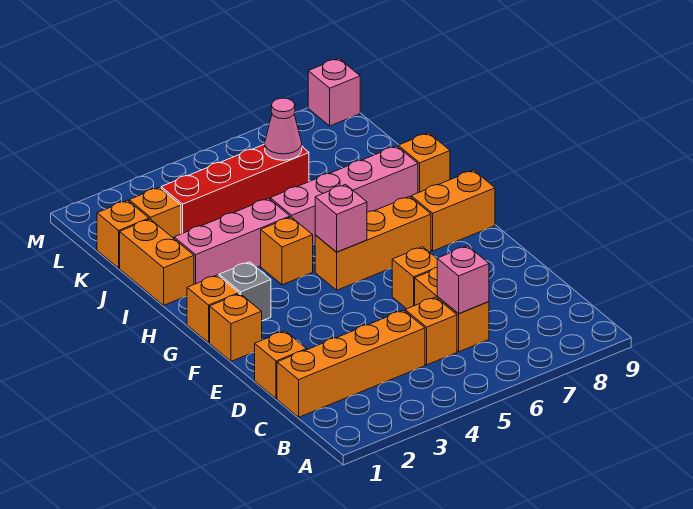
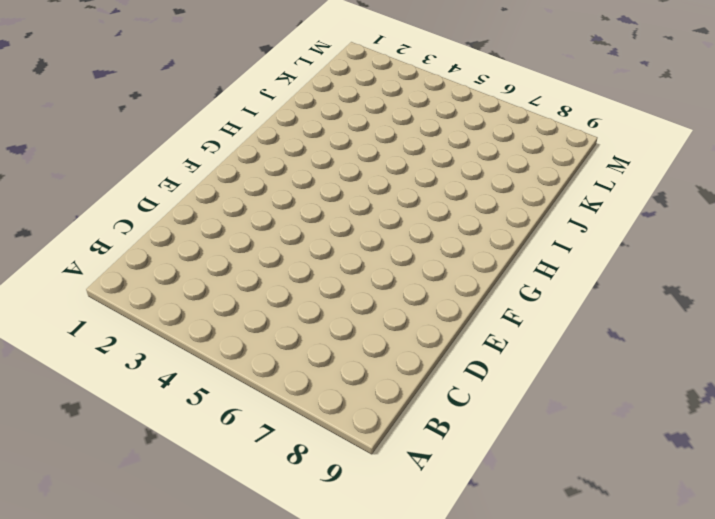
none -> orange brick C1:C4 level 1
none -> orange brick C5 level 1
none -> orange brick C6:D6 level 1

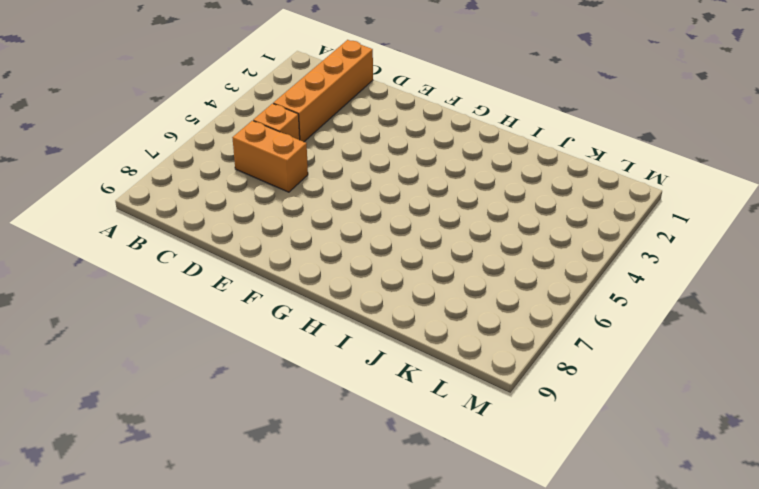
none -> orange brick D1 level 1
none -> orange brick E6 level 1
none -> orange brick F1 level 1

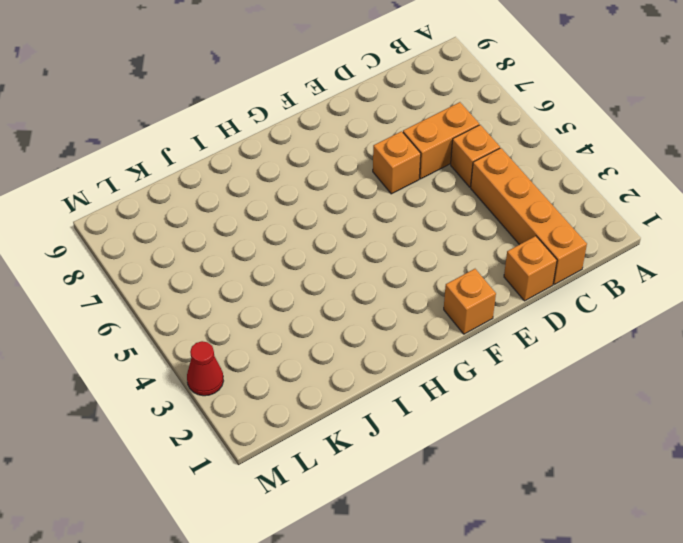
red cone M3 level 1 -> none
none -> orange brick G1 level 1
none -> grey brick G2 level 1
none -> orange brick G5:G7 level 1

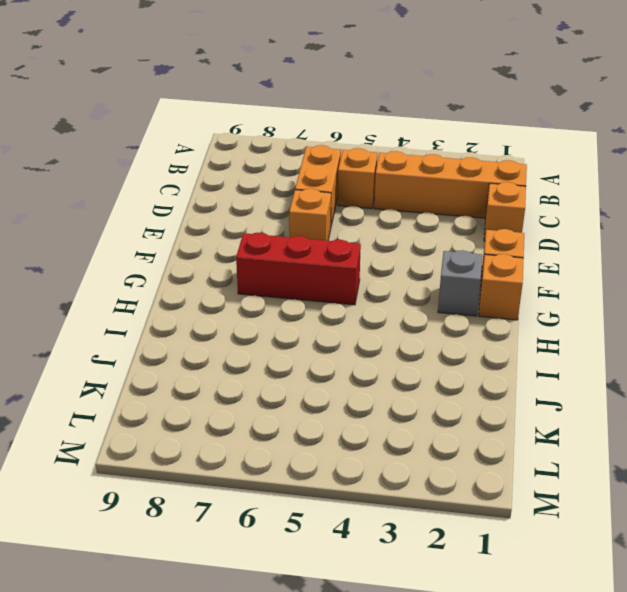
red brick G5:G7 level 1 -> orange brick G5:G7 level 1
none -> orange brick G8:G9 level 1
none -> orange brick H4 level 1
none -> orange brick I1:J1 level 1

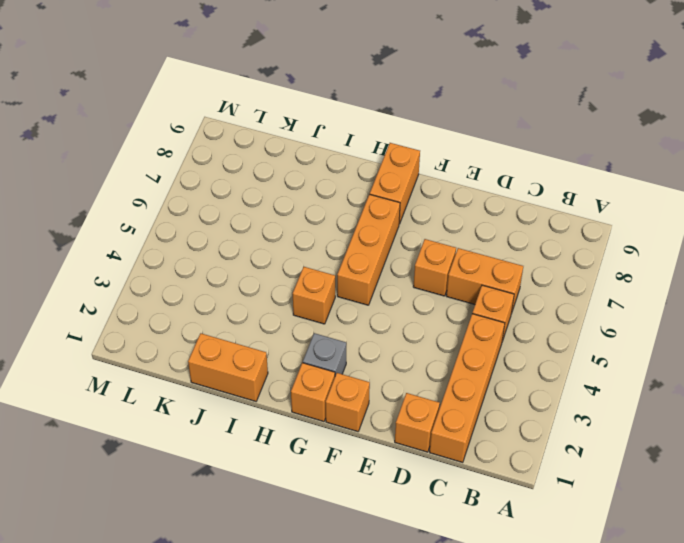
none -> pink brick I2:I4 level 1
none -> pink brick I5:I8 level 1
none -> orange brick I9 level 1

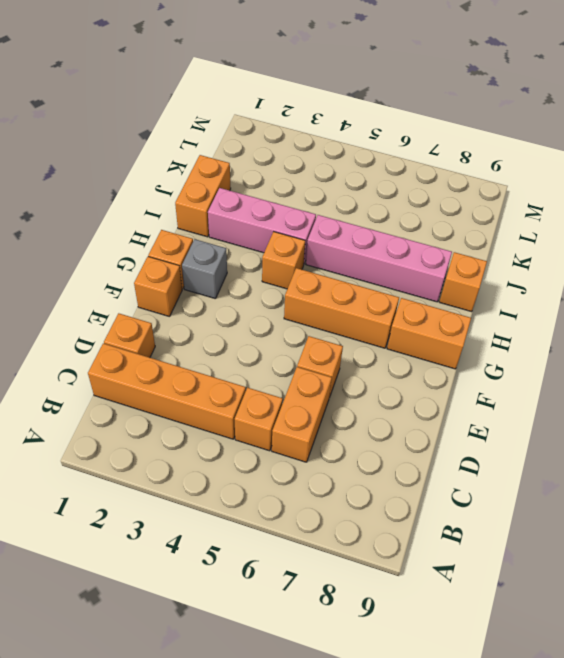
none -> orange brick K1 level 1
none -> orange brick K2 level 1
none -> red brick K3:K6 level 1

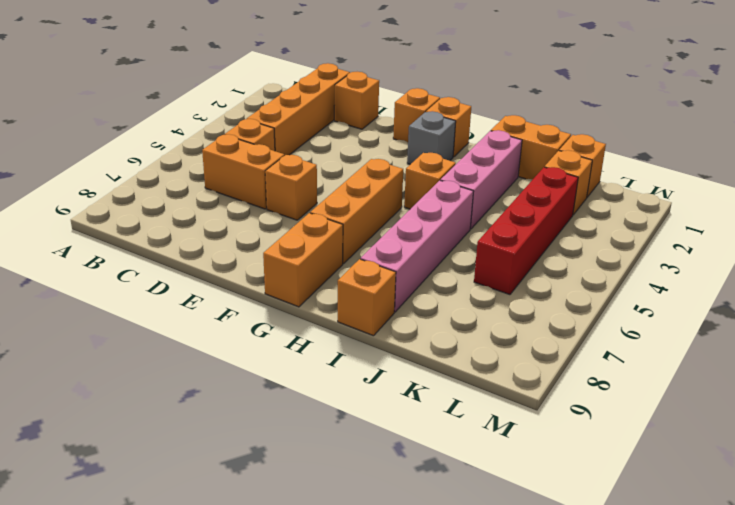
none -> pink brick M9 level 1
none -> pink brick C6 level 2
none -> pink brick G5 level 2

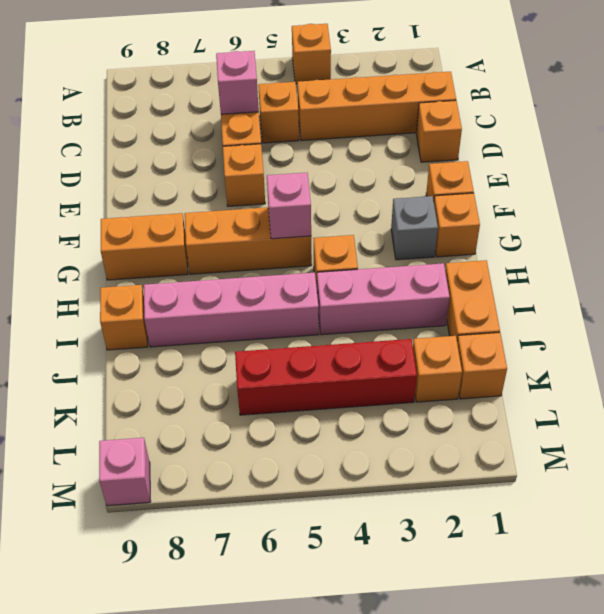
orange brick A4 level 1 -> none
none -> pink cone K6 level 2

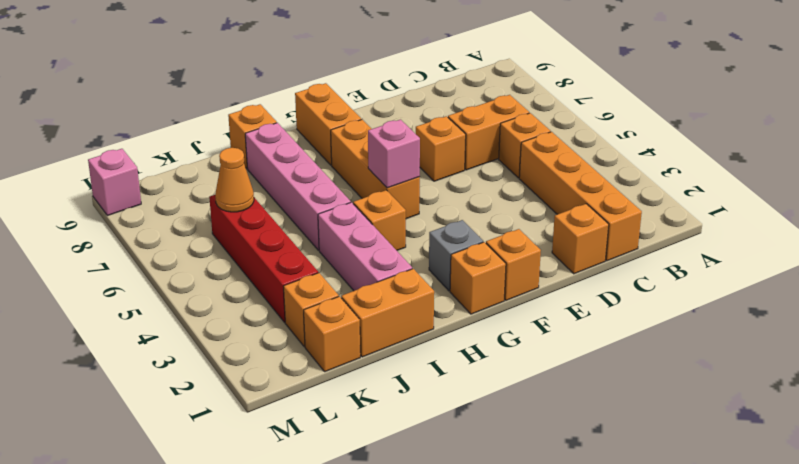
orange cone K6 level 2 -> pink cone K6 level 2
none -> pink brick C6 level 2

